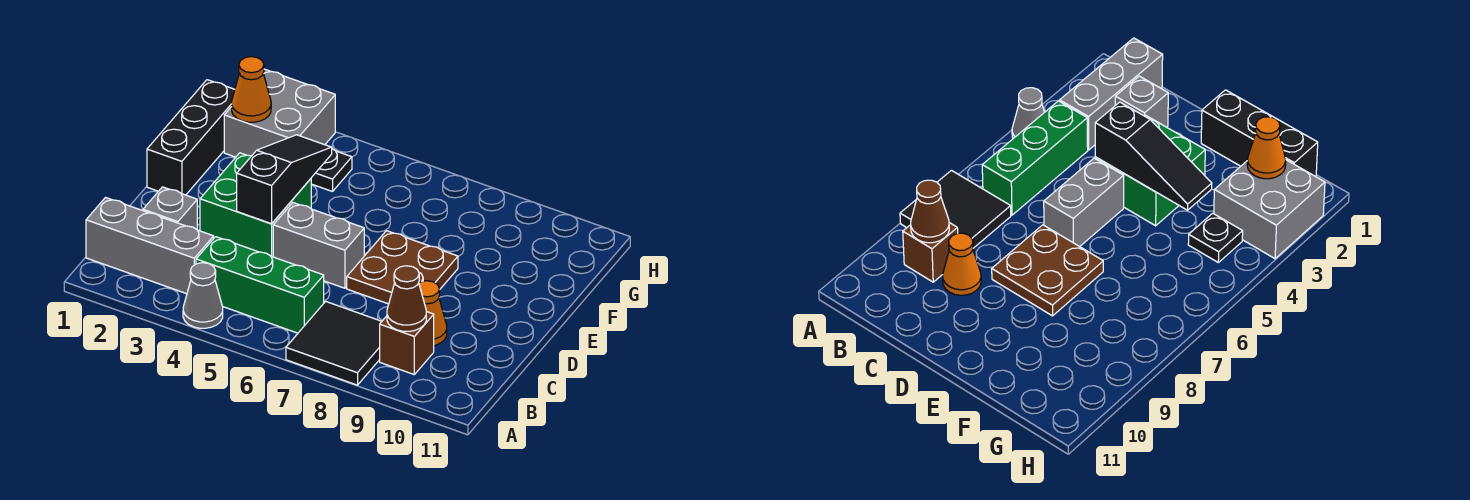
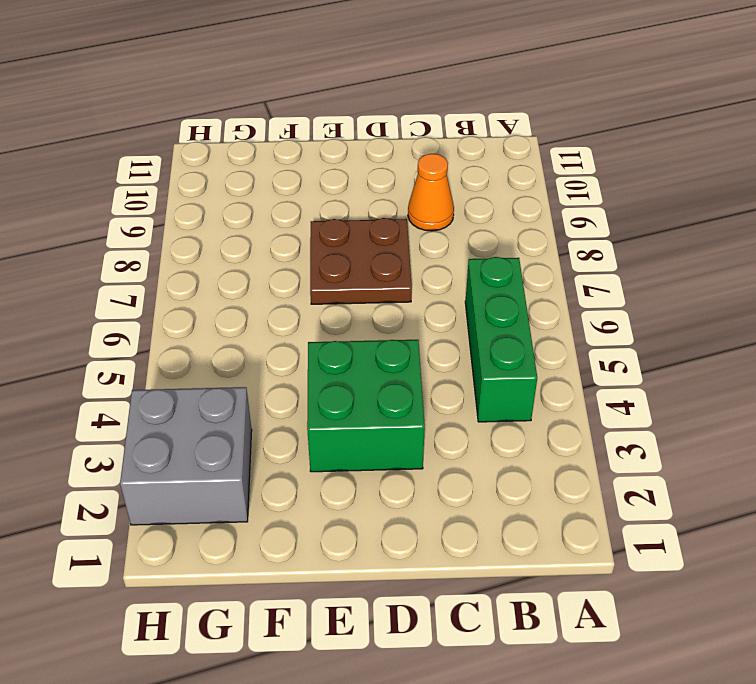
none -> grey cone A4 level 1
none -> black tile A7:B8 level 1
none -> grey brick B1:B3 level 1

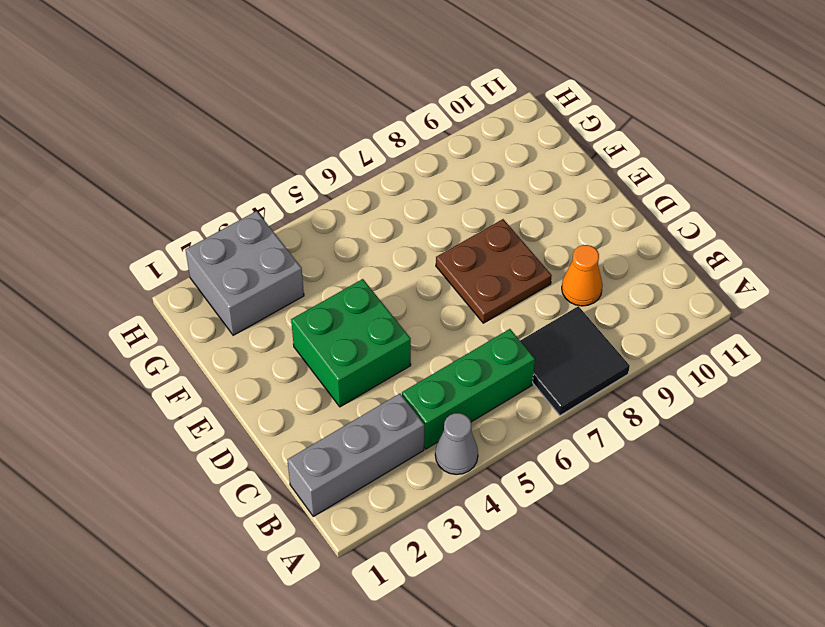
none -> brown brick B9 level 1
none -> grey brick C2 level 1
none -> grey brick D5:D6 level 1

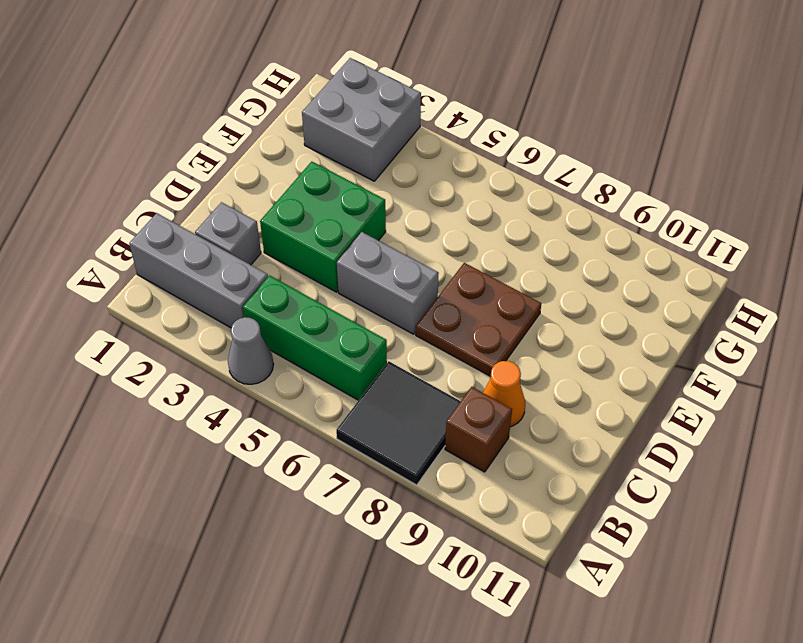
none -> black brick E1:G1 level 1
none -> black plate G4 level 1
none -> brown cone B9 level 2

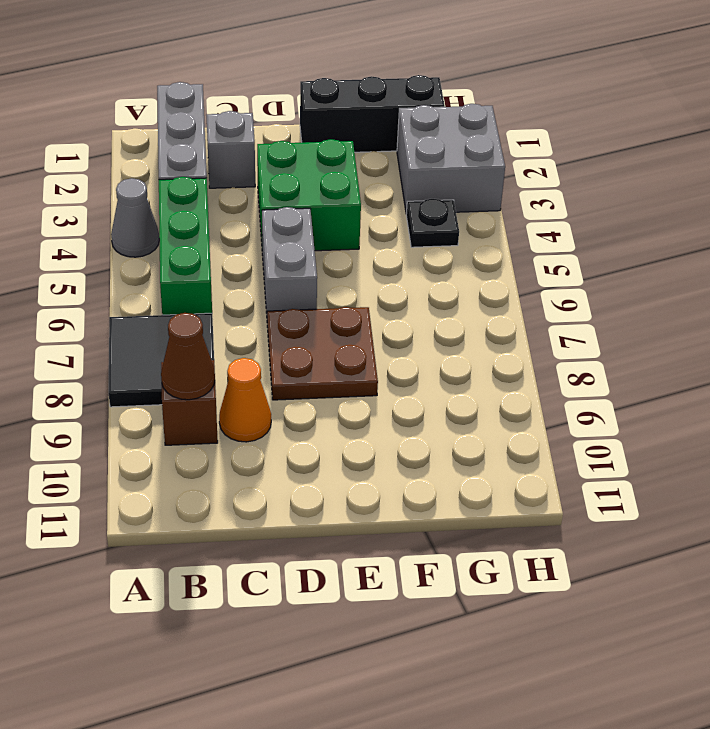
none -> black slope D4:F4 level 2 top D
none -> orange cone G2 level 2

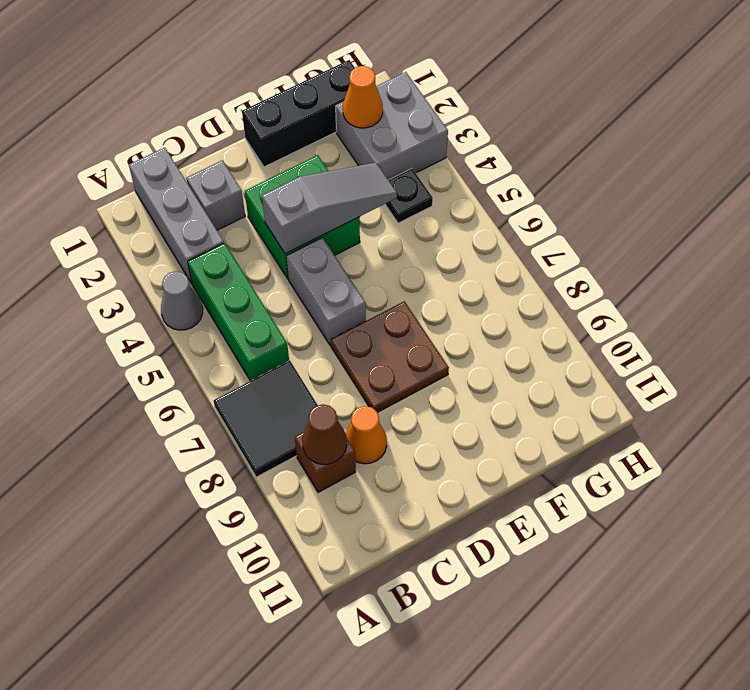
grey slope D4:F4 level 2 top D -> black slope D4:F4 level 2 top D

